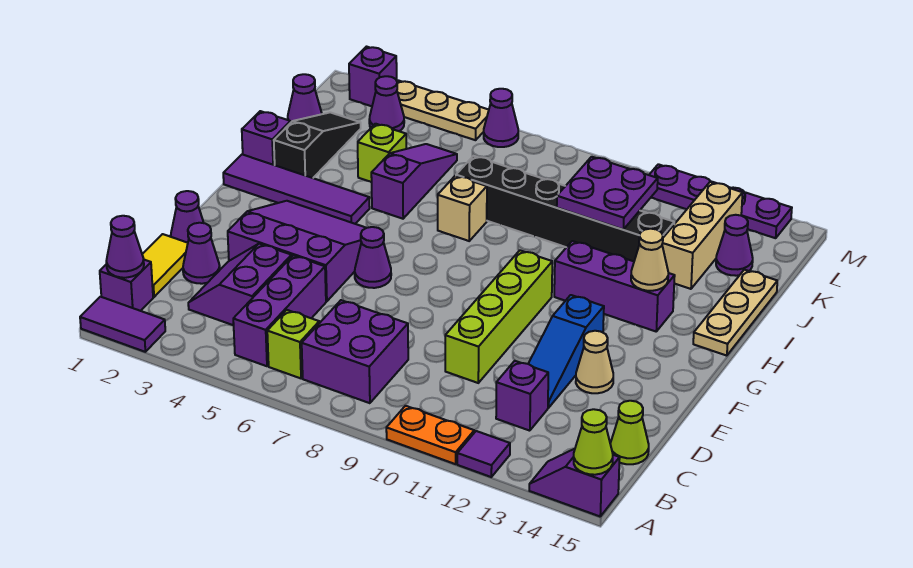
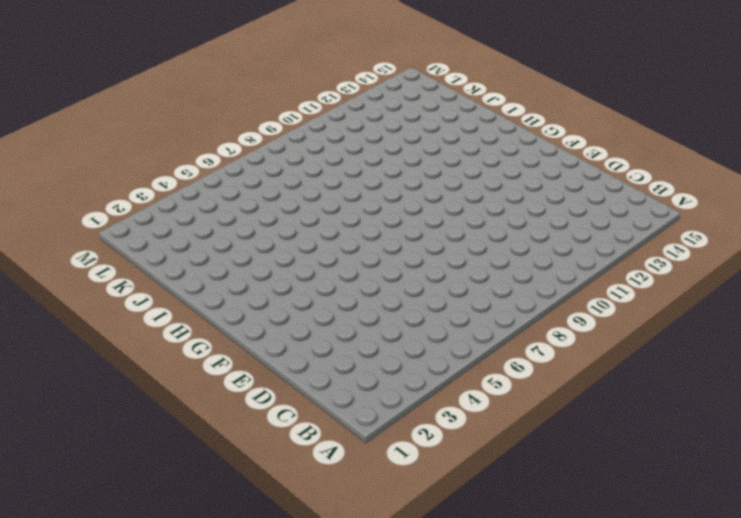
none -> purple tile A1:A2 level 1
none -> orange plate A10:A11 level 1
none -> purple tile A12 level 1
none -> purple slope A14:A15 level 1 top 15

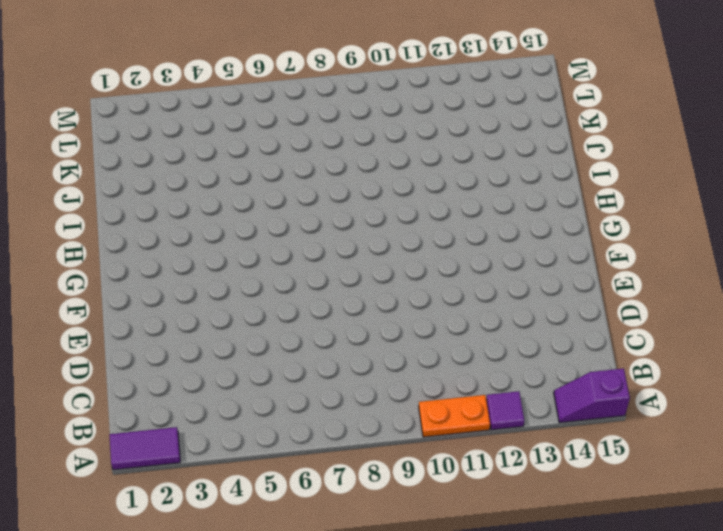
none -> purple brick B1 level 1
none -> purple brick B5:D5 level 1
none -> lime brick B6 level 1
none -> purple brick B7:C8 level 1

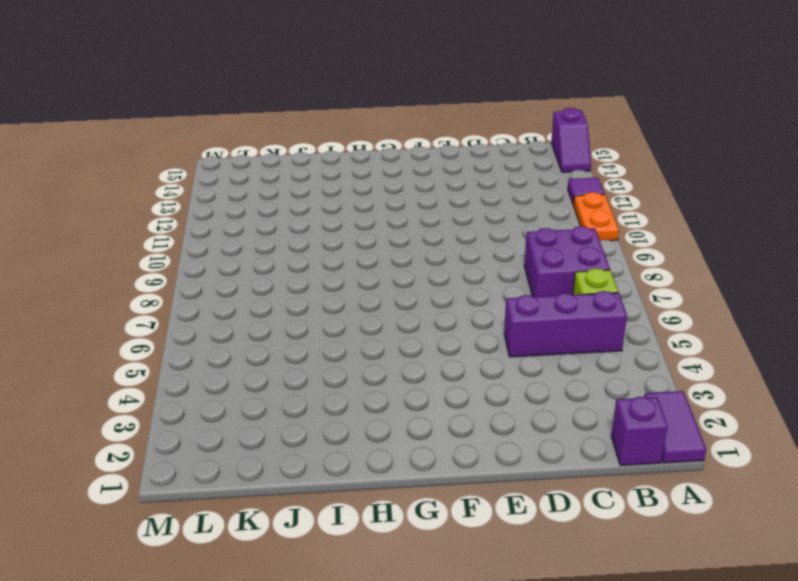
none -> yellow tile C1:D1 level 1
none -> purple slope C3:D4 level 1 top 4
none -> purple brick C12 level 1
none -> lime cone C15 level 1

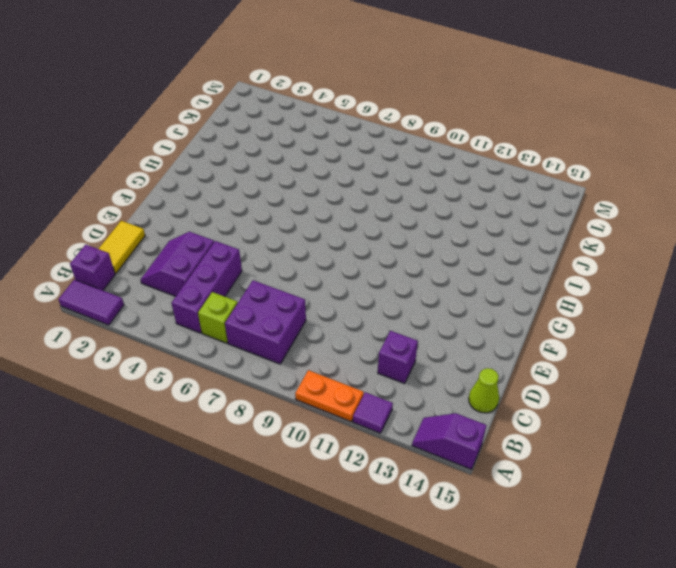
none -> purple cone D2 level 1
none -> lime brick D10:G10 level 1
none -> blue slope D12:F12 level 1 top F
none -> purple cone E1 level 1

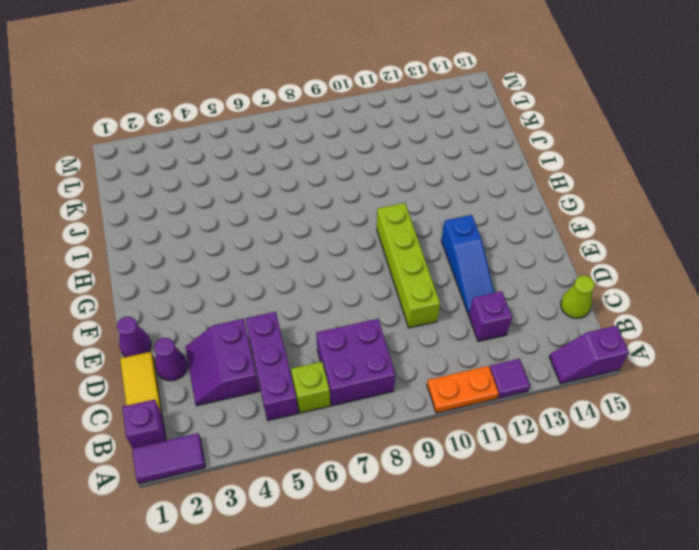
none -> purple slope E3:G5 level 1 top E
none -> tan cone E13 level 1
none -> purple cone F6 level 1
none -> purple tile H1:H4 level 1

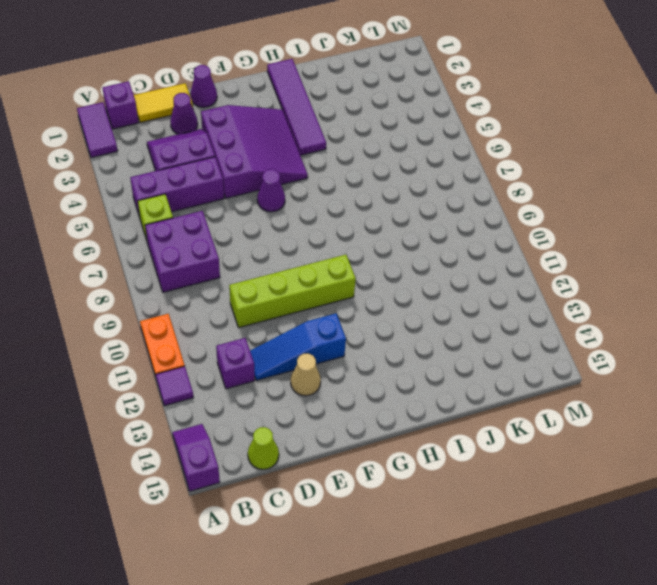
none -> purple brick H11:H13 level 1
none -> tan plate H15:J15 level 1
none -> purple brick I1 level 1
none -> black slope I2:K2 level 1 top I

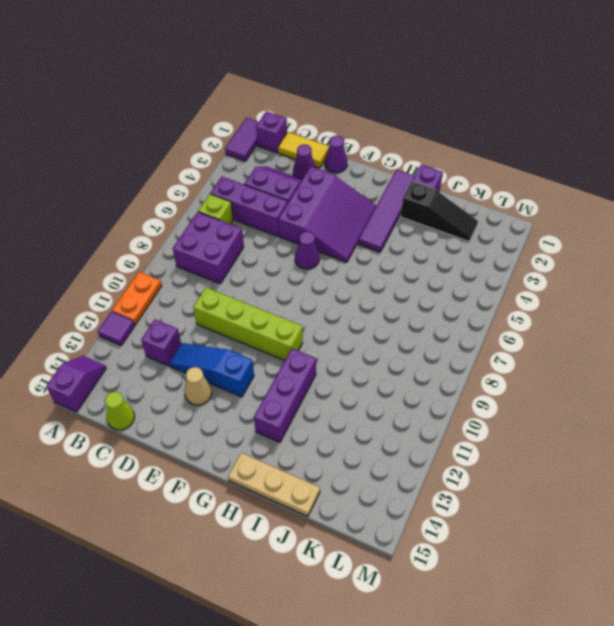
none -> purple slope I5:K5 level 1 top I
none -> tan brick I7 level 1
none -> lime brick J4 level 1
none -> black brick J7:J12 level 1

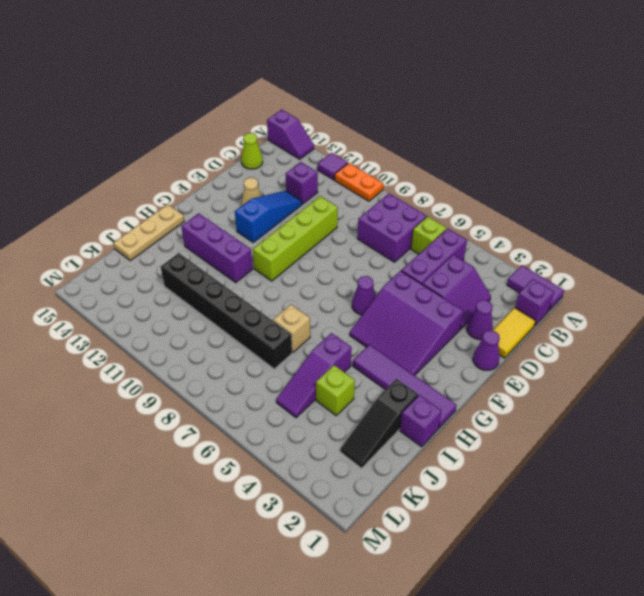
none -> tan brick J13:L13 level 1
none -> purple cone K1 level 1
none -> purple cone K14 level 1
none -> purple cone L3 level 1

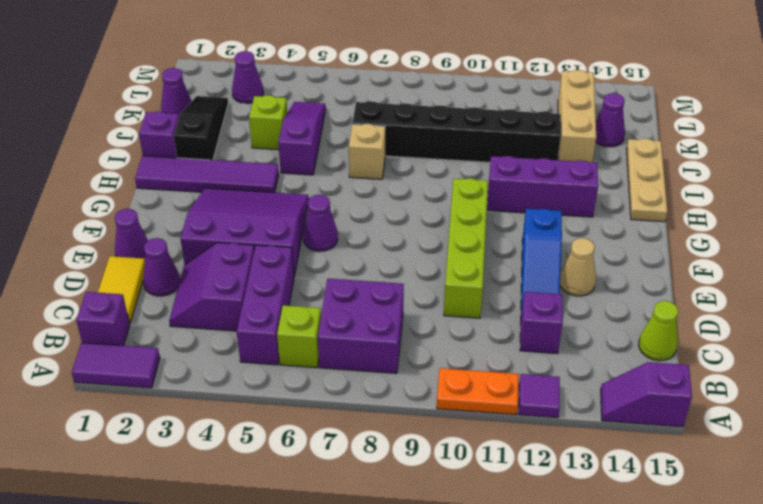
none -> purple brick M2 level 1
none -> tan plate M3:M5 level 1
none -> purple cone M6 level 1
none -> purple plate M11:M14 level 1

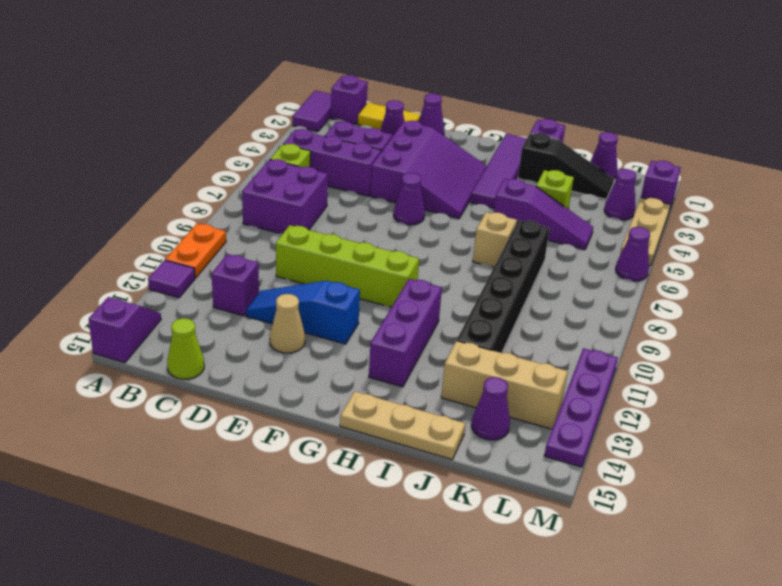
none -> lime cone A15 level 2
none -> purple cone B1 level 2
none -> tan cone H13 level 2
none -> purple plate J10:K11 level 2

